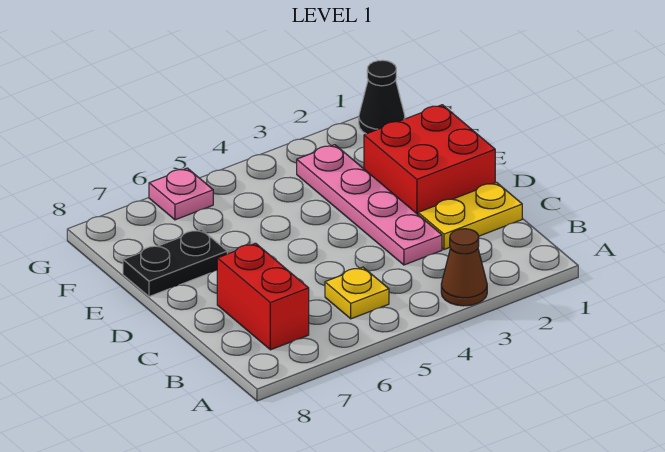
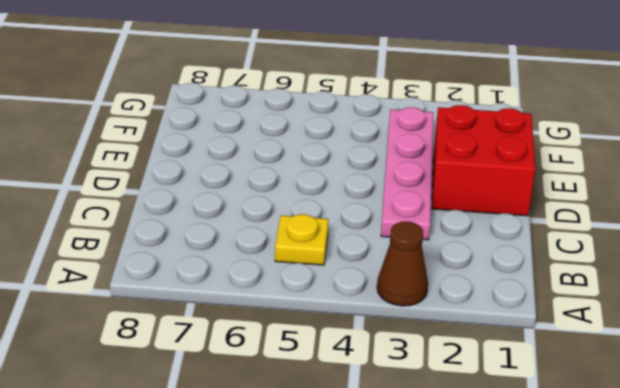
none -> red brick B7:C7 level 1
none -> yellow plate C1:C2 level 1

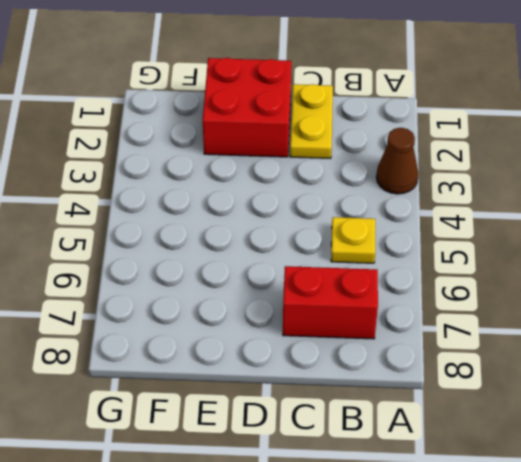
none -> pink plate C3:F3 level 1
none -> black plate E7:E8 level 1

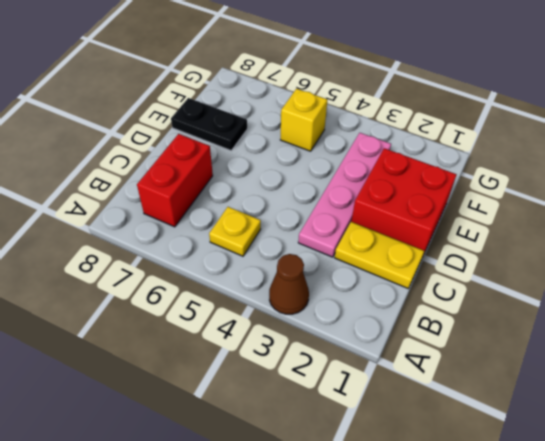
yellow brick F5 level 1 -> none
none -> black cone G1 level 1
none -> pink plate G6 level 1

